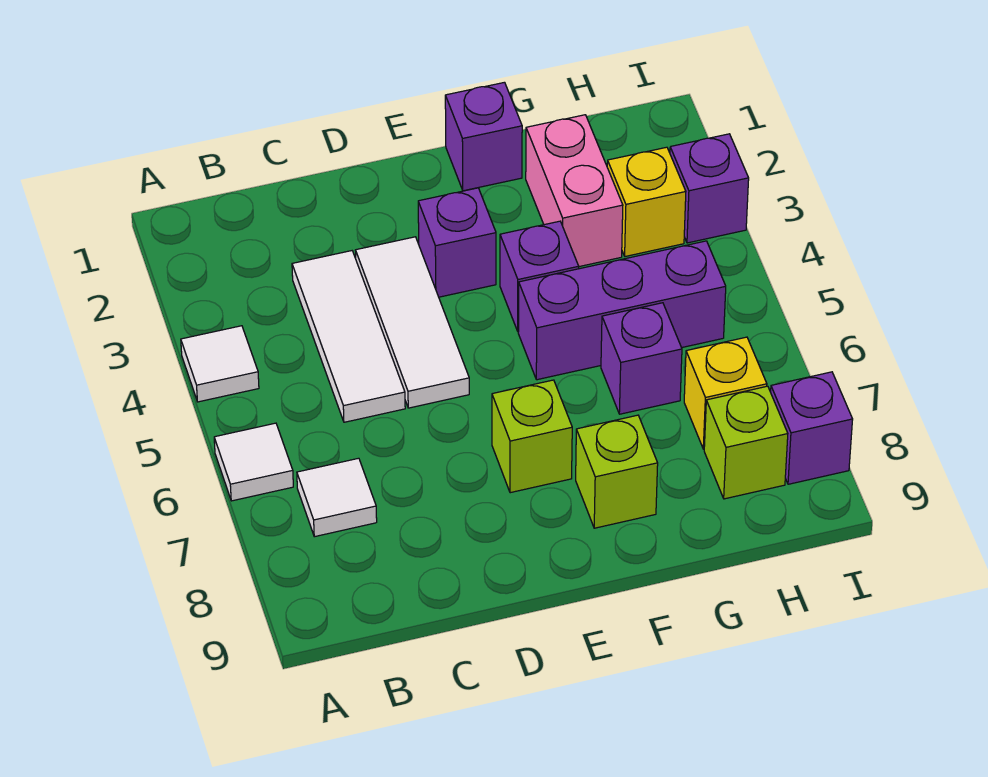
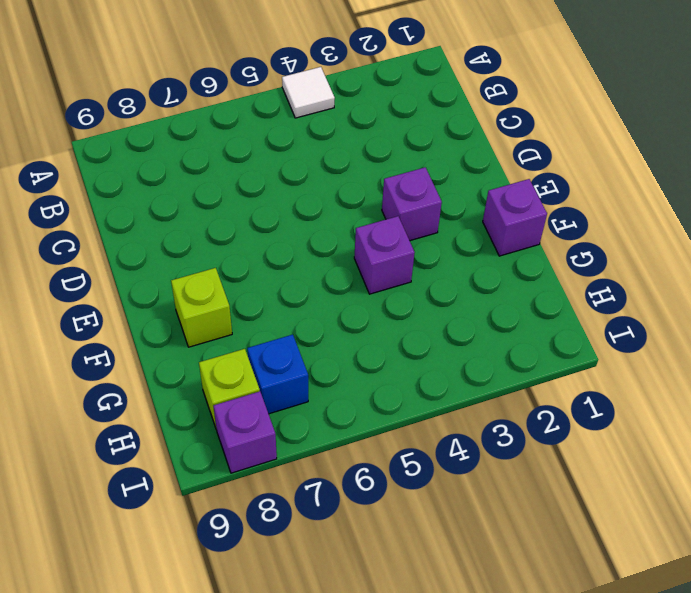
blue brick H7 level 1 -> yellow brick H7 level 1
none -> white tile A6 level 1
none -> white tile B7 level 1
none -> white tile C3:C5 level 1

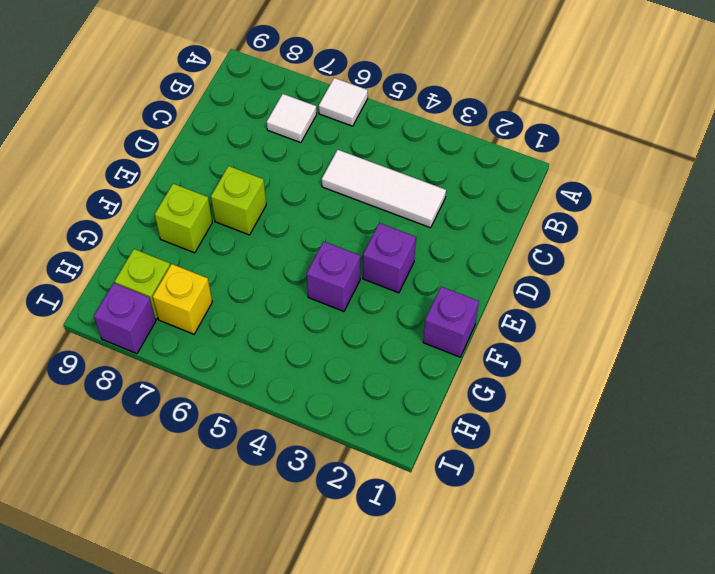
none -> white tile A4 level 1
none -> white tile D3:D5 level 1
none -> purple brick F5:H5 level 1

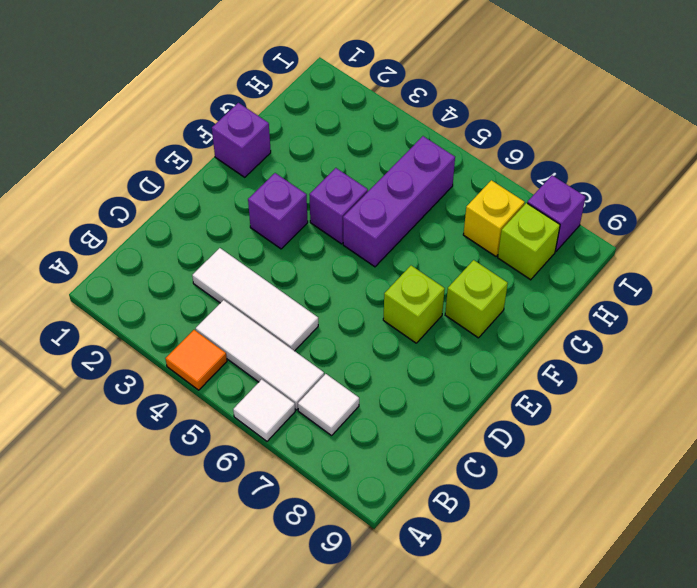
orange tile A4 level 1 -> white tile A4 level 1
white tile B4:B6 level 1 -> white tile D3:D5 level 1
none -> pink brick G2:G3 level 1
none -> purple brick G6 level 1
none -> yellow brick H3 level 1

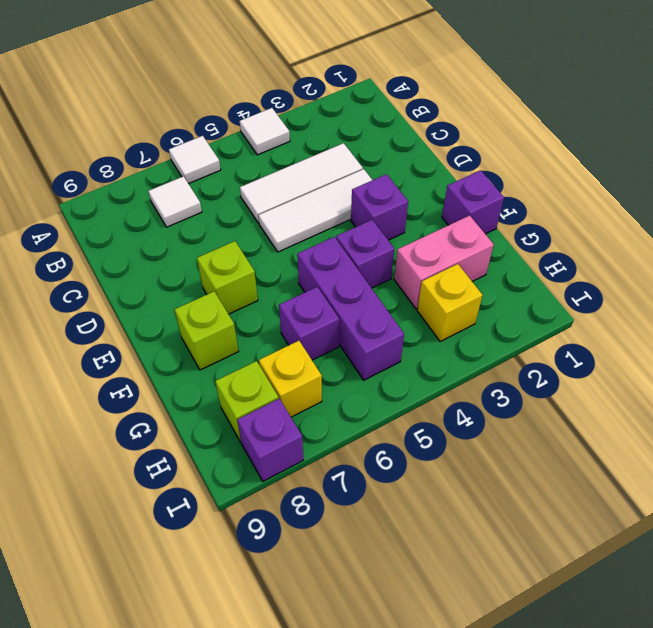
none -> purple brick I3 level 1

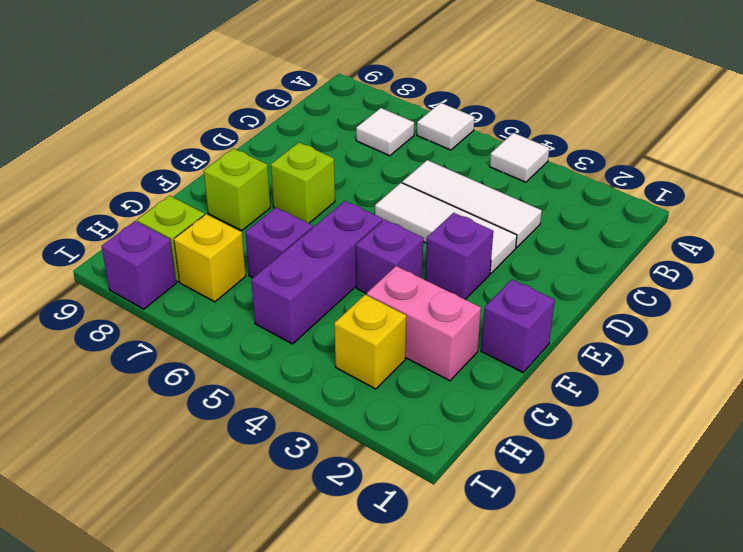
none -> purple brick I3 level 1

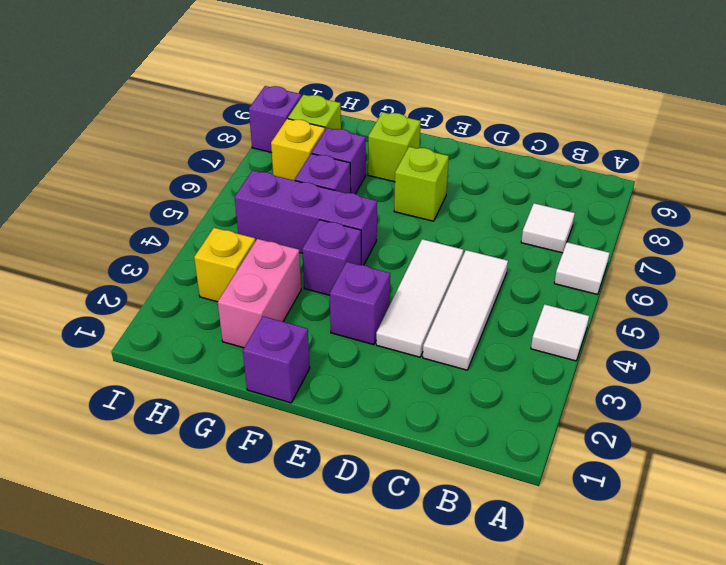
purple brick G7 level 1 -> purple brick I3 level 1

